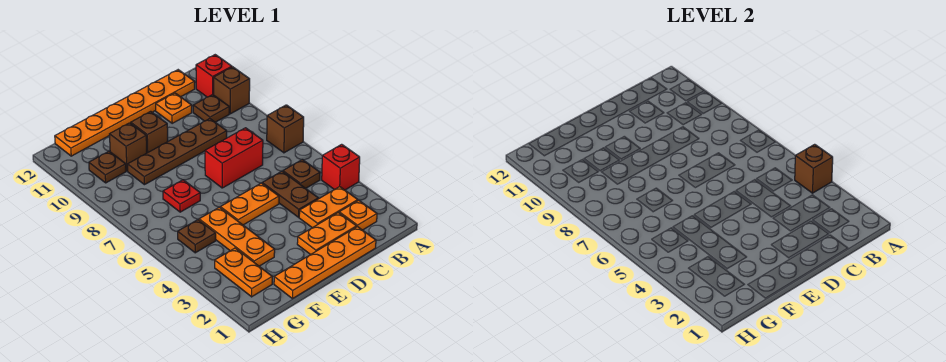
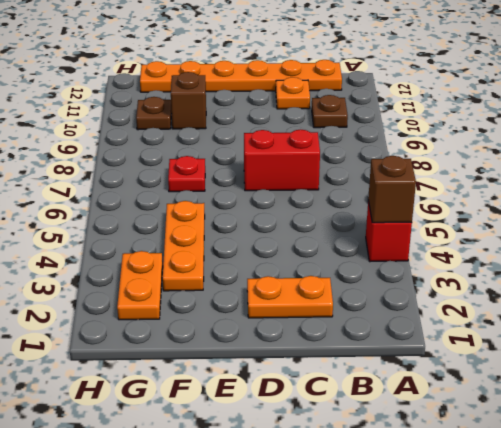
none -> brown brick A7 level 1
none -> brown brick A10 level 1
none -> red brick A11 level 1

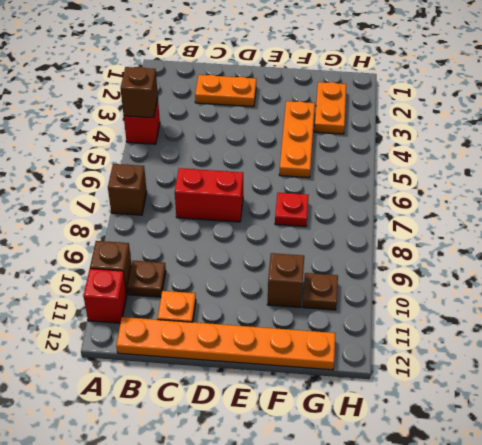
none -> orange plate B2 level 1
none -> orange plate B3:C3 level 1
none -> brown plate B5 level 1

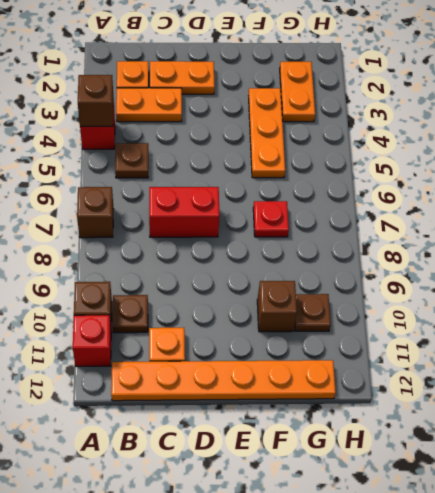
none -> orange plate C1:F1 level 1
none -> brown plate C4:C5 level 1
none -> brown plate C9:F9 level 1

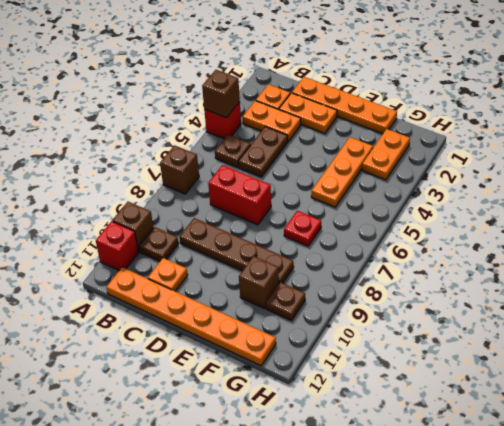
none -> orange plate D5:E5 level 1
none -> brown brick E10 level 1
none -> brown plate G5 level 1

